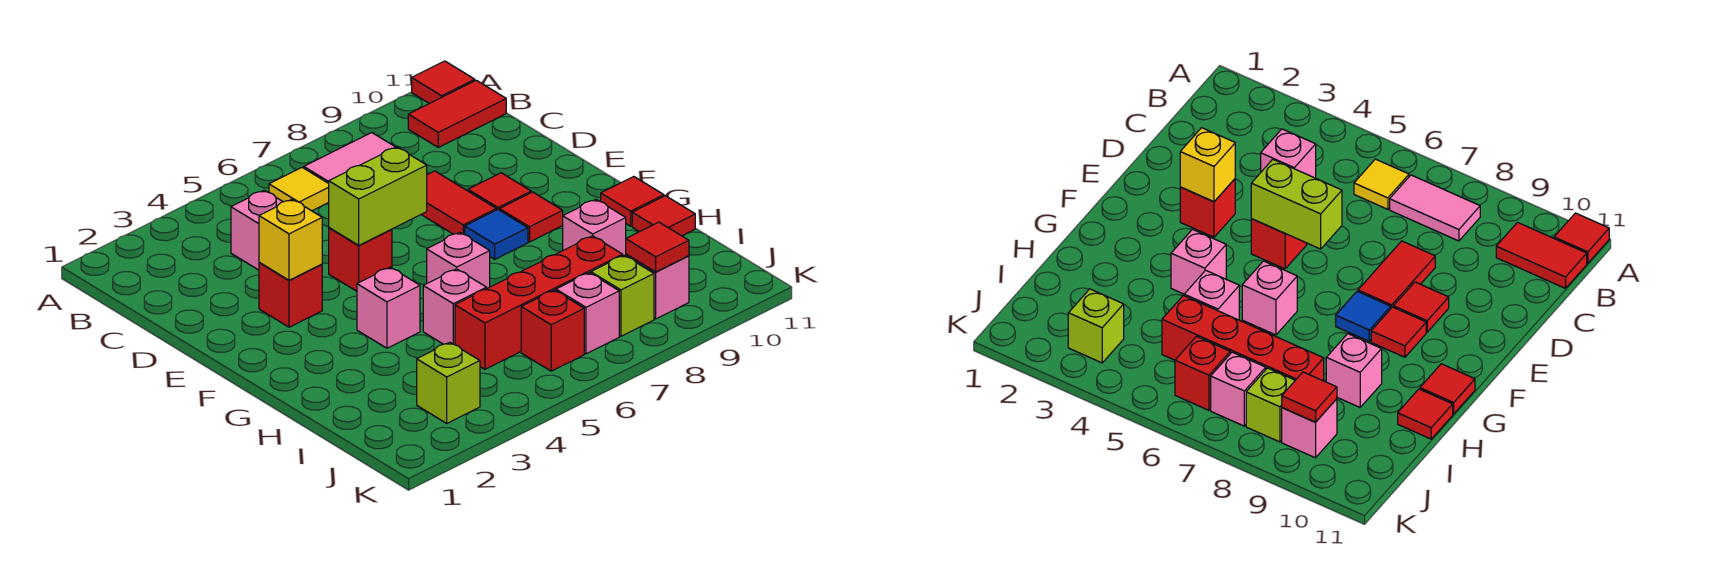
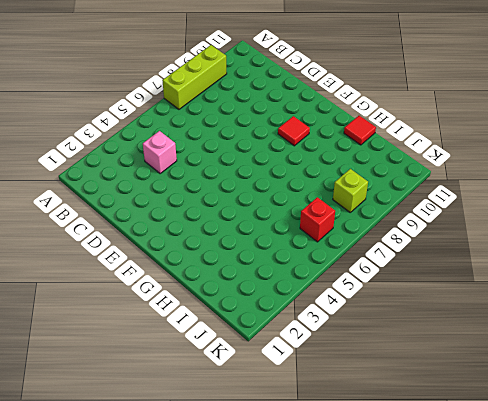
lime brick A7:A9 level 1 -> none
none -> red tile A11 level 1
none -> yellow tile B6 level 1
none -> pink tile B7:B8 level 1

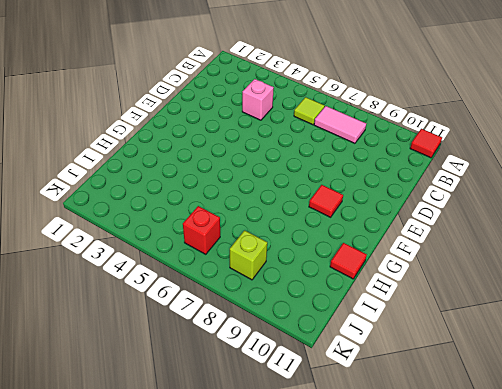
lime tile B6 level 1 -> yellow tile B6 level 1
none -> red tile B10:B11 level 1
none -> red tile D8:E8 level 1
none -> red brick E3 level 1

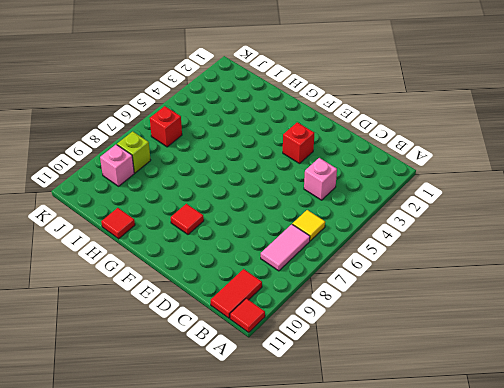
none -> red tile D8:E8 level 1
none -> red brick E5 level 1
none -> red tile E9 level 1

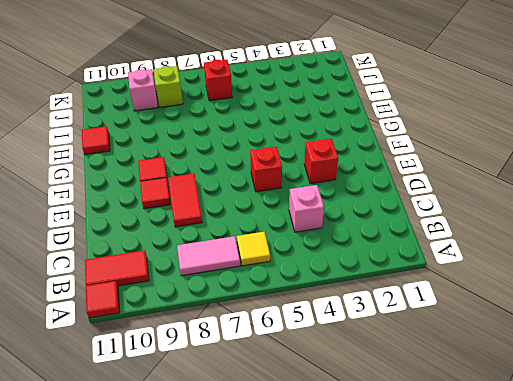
none -> blue tile F8 level 1
none -> pink brick G4 level 1
none -> pink brick G6 level 1

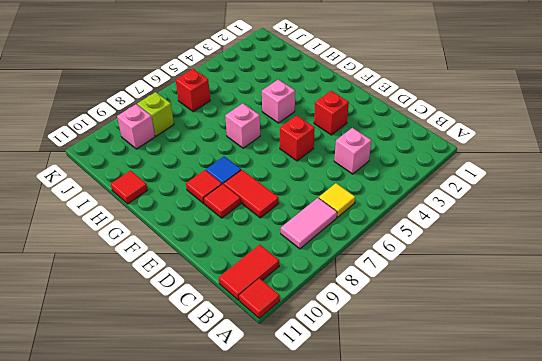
none -> red tile G11 level 1
none -> pink brick H5 level 1
none -> pink brick H9 level 1

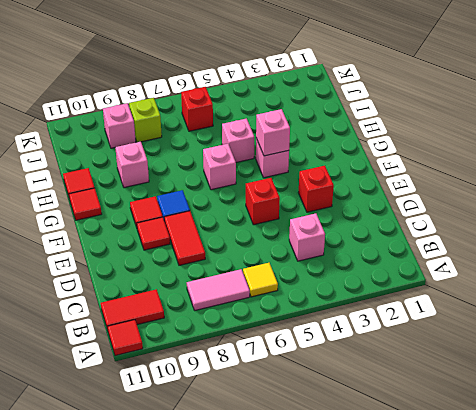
pink brick G4 level 2 -> pink brick J7 level 1
none -> red brick I5:I8 level 1
none -> lime brick J3 level 1
none -> yellow brick E3 level 2

